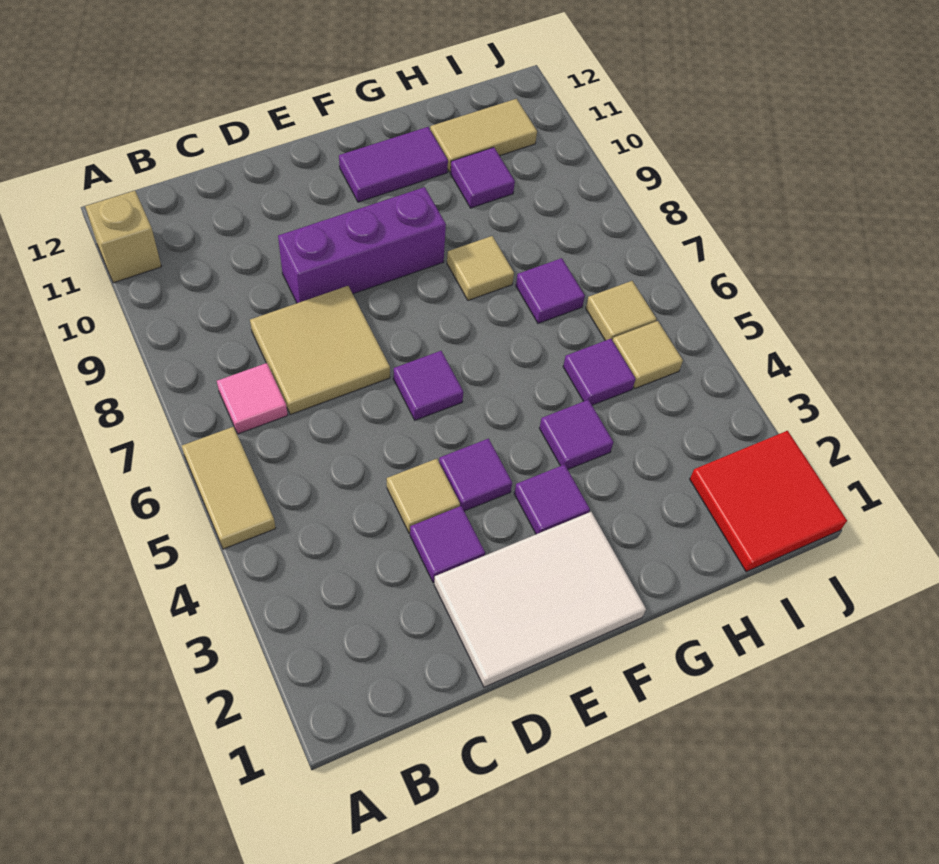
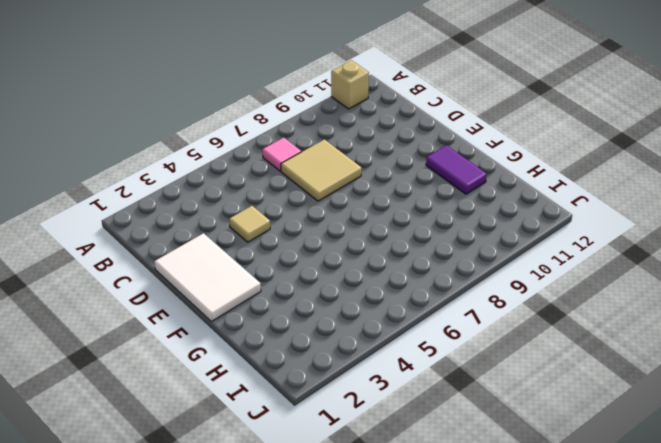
none -> tan tile A5:A6 level 1
none -> purple tile D3 level 1
none -> purple brick D9:F9 level 1

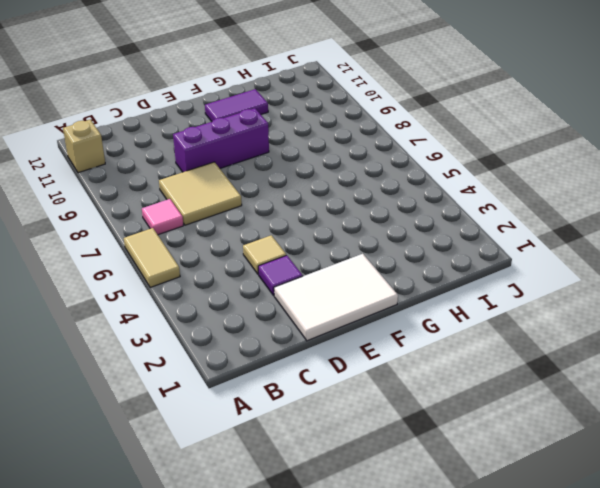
none -> purple tile E4 level 1
none -> purple tile E6 level 1
none -> purple tile F3 level 1

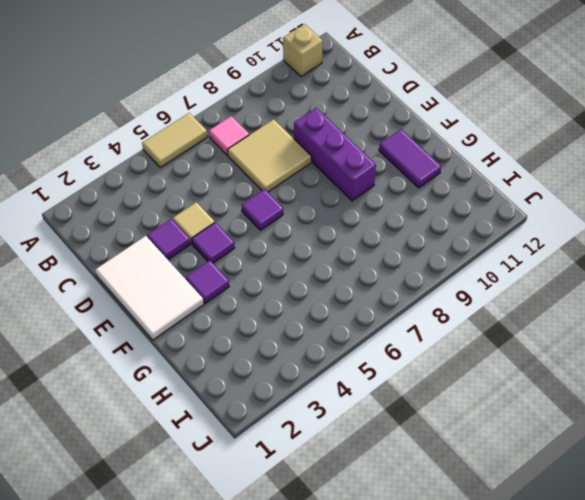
none -> purple tile G4 level 1
none -> tan tile G8 level 1
none -> purple tile H5 level 1

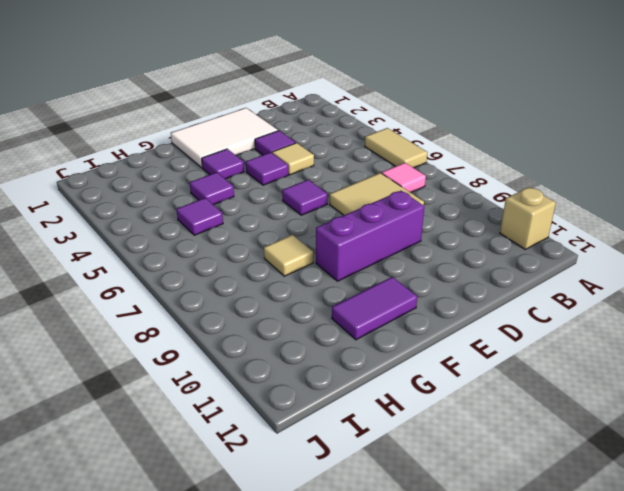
none -> purple tile H7 level 1
none -> purple tile H10 level 1
none -> tan tile H11:I11 level 1

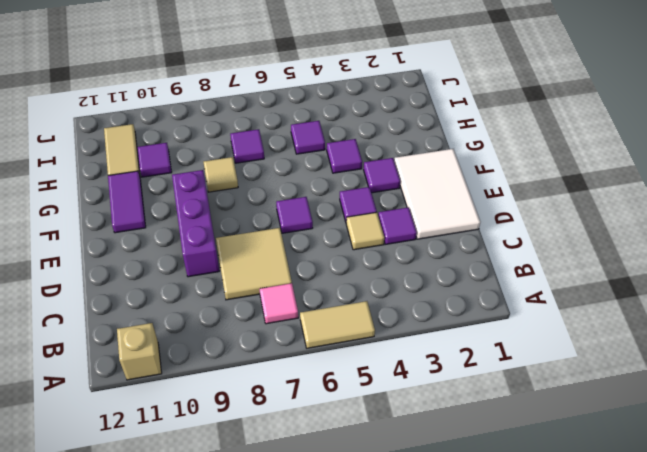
none -> red tile I1:J2 level 1
none -> tan tile I5 level 1
none -> tan tile I6 level 1

